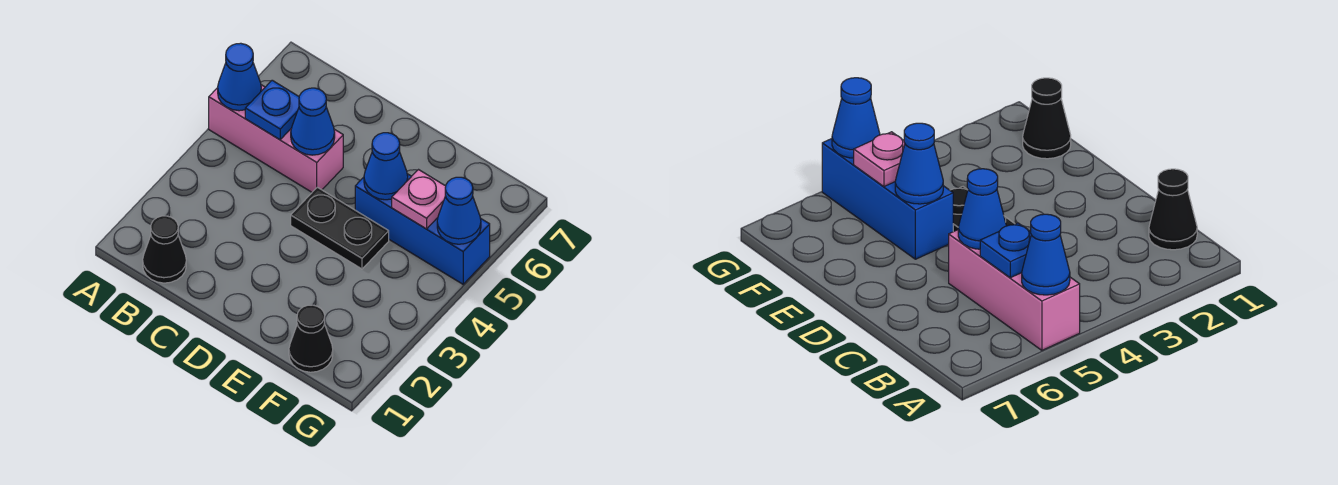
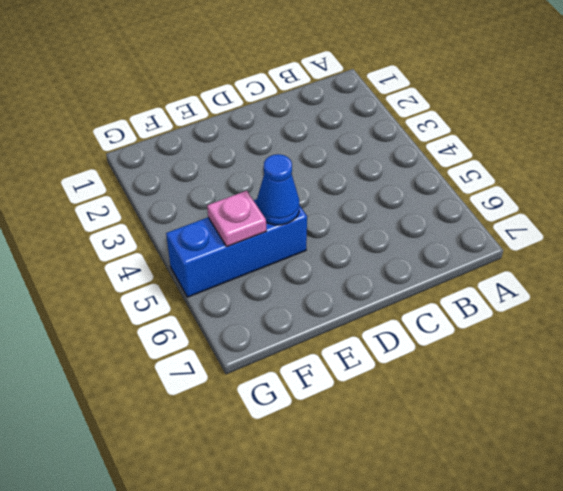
none -> pink brick A5:C5 level 1
none -> black cone B1 level 1

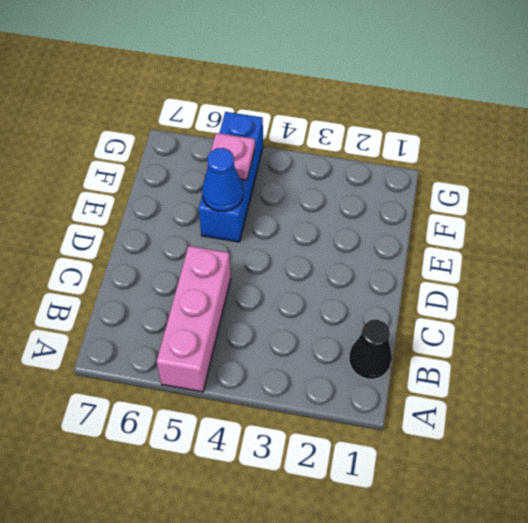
none -> black plate D4:E4 level 1
none -> black cone F1 level 1

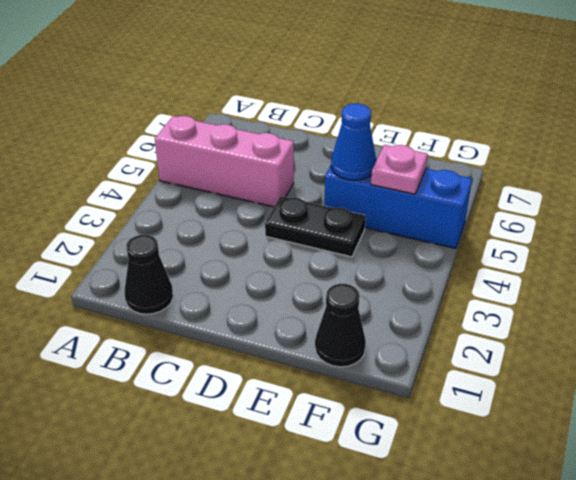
none -> blue cone A5 level 2
none -> blue plate B5 level 2

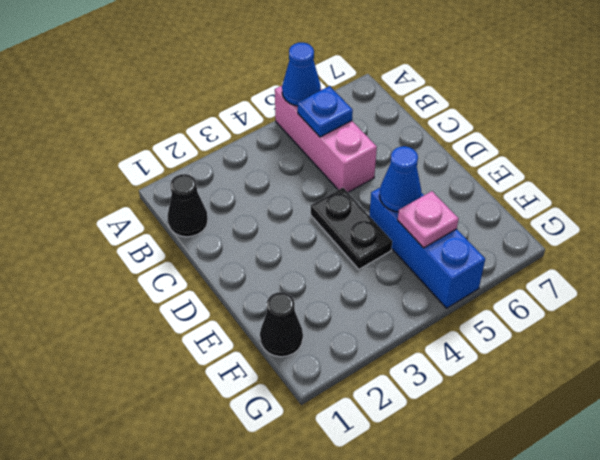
none -> blue cone C5 level 2
none -> blue cone G5 level 2

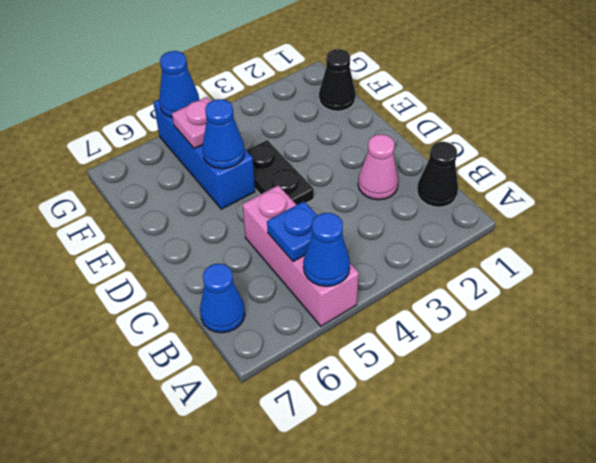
blue cone B7 level 1 -> blue cone C5 level 2
pink cone C2 level 1 -> none

